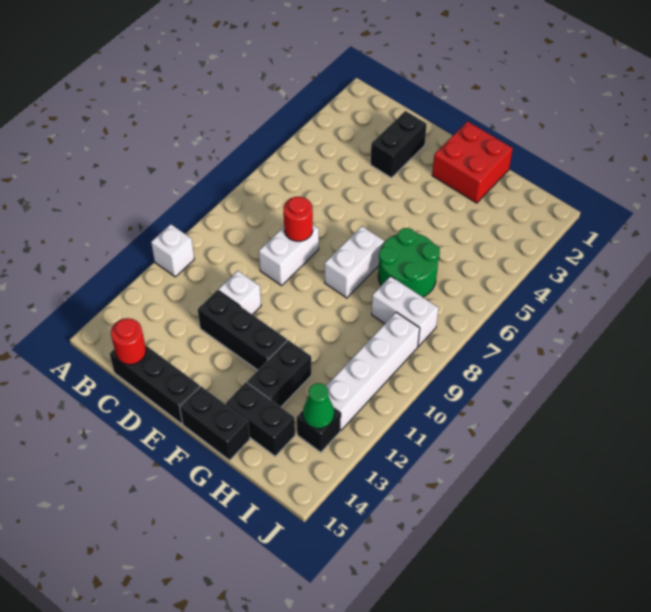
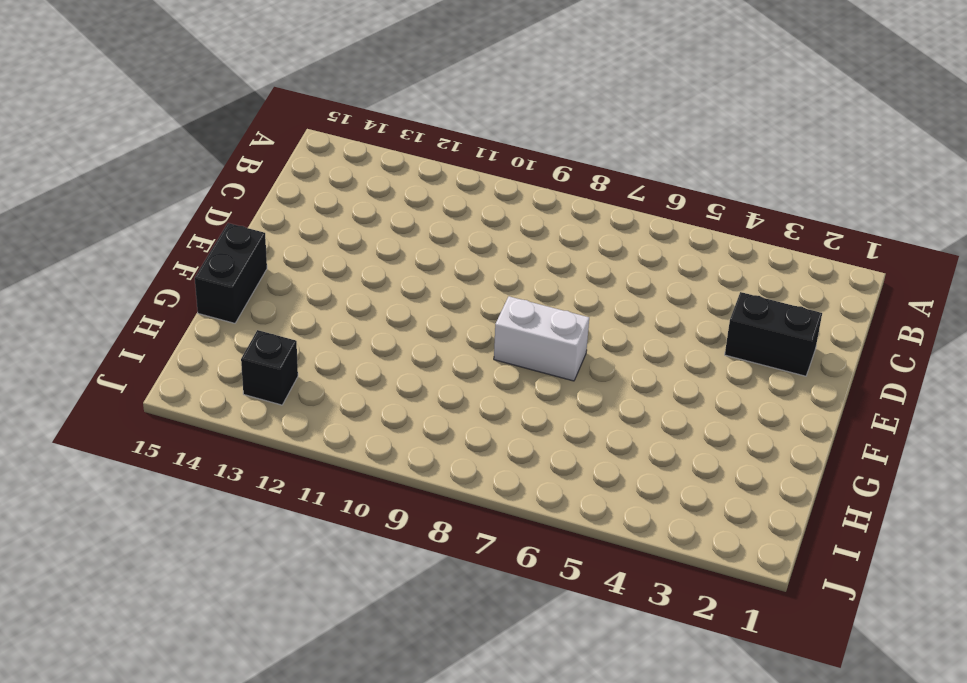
none -> white brick A11 level 1
none -> black brick C15:E15 level 1
none -> white brick D8:D9 level 1

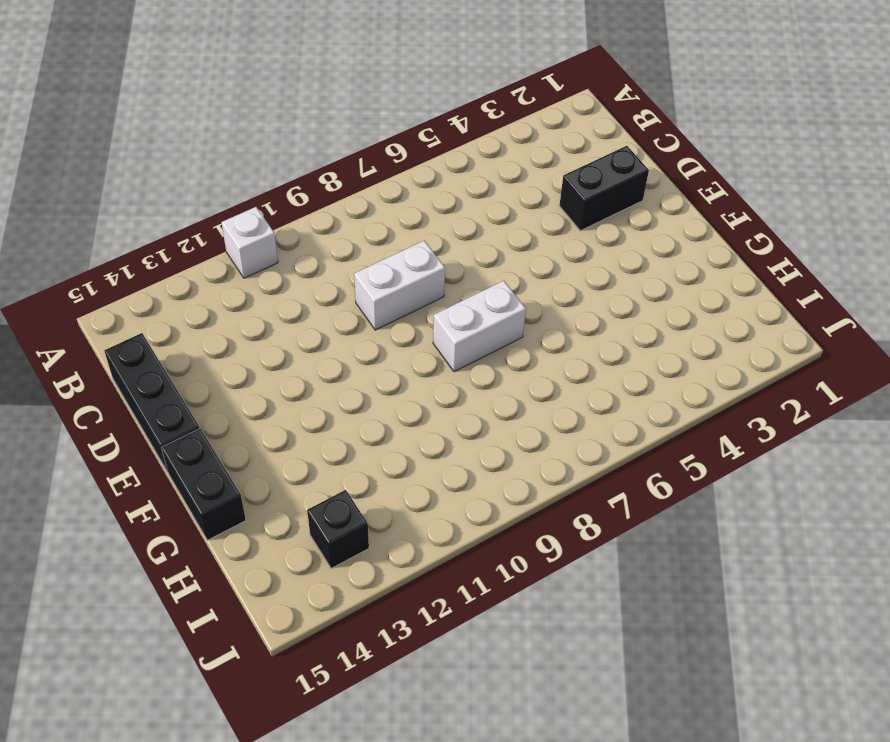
none -> white brick D11 level 1
none -> black brick D12:F12 level 1
none -> red brick F1:G2 level 1

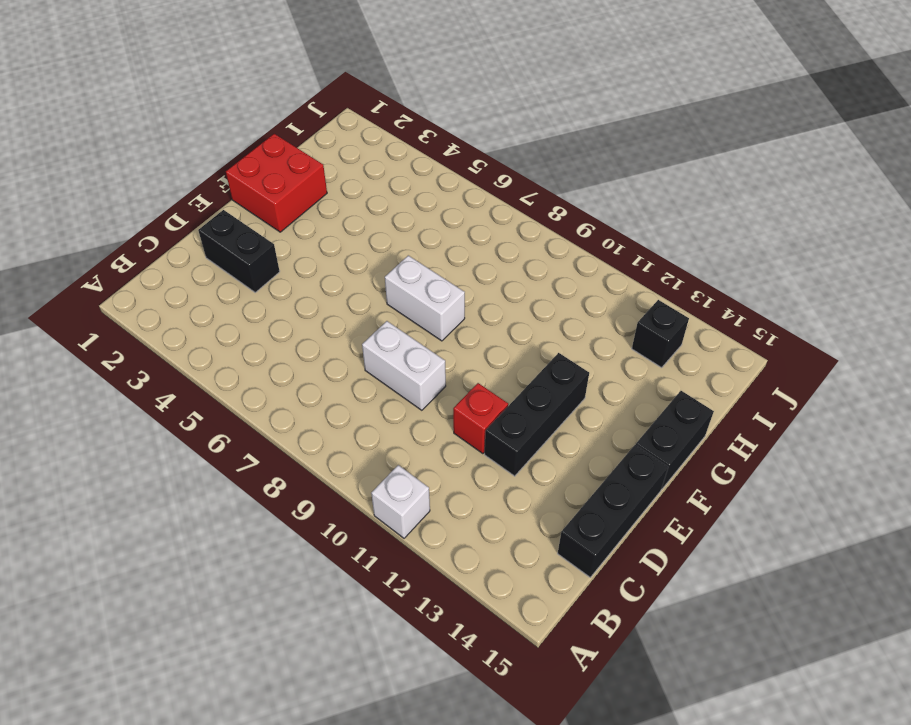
red brick D11 level 1 -> white brick D11 level 1
none -> green round brick G6:H7 level 1
none -> black brick G12:G13 level 1
none -> black brick G14:H14 level 1

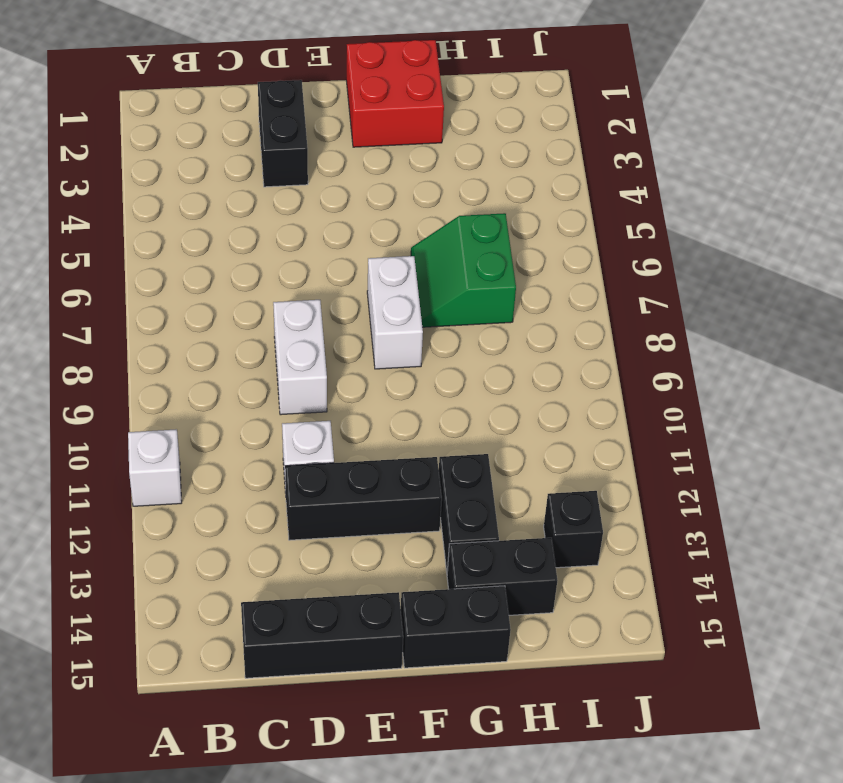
green slope G6:H7 level 1 top H -> green round brick G6:H7 level 1
none -> white brick H8:I8 level 1
none -> white brick I9:I12 level 1
none -> red round brick C15 level 2

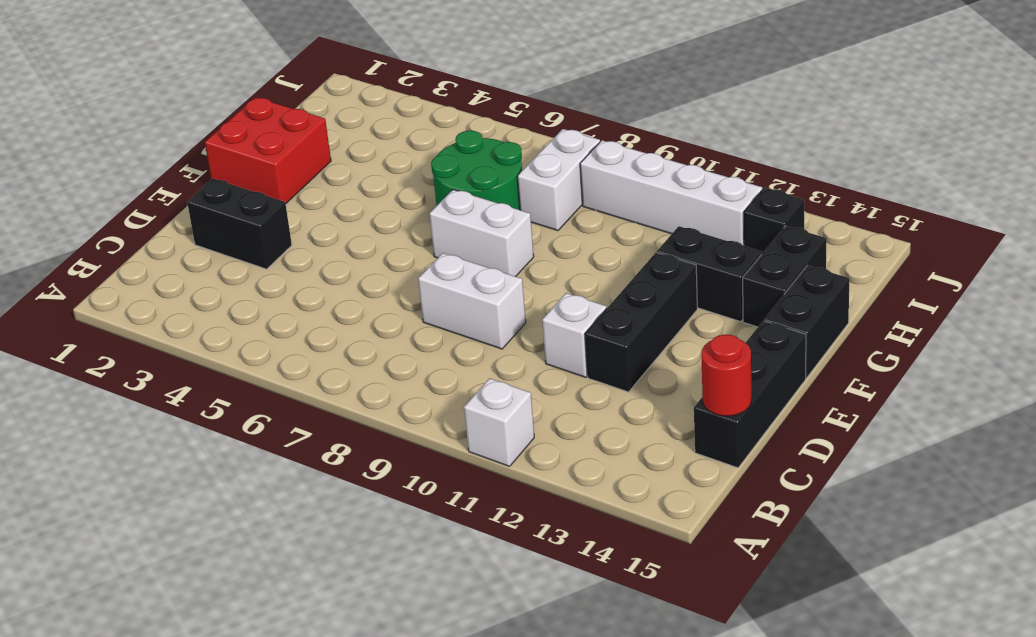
none -> red round brick D8 level 2
none -> green cone I13 level 2

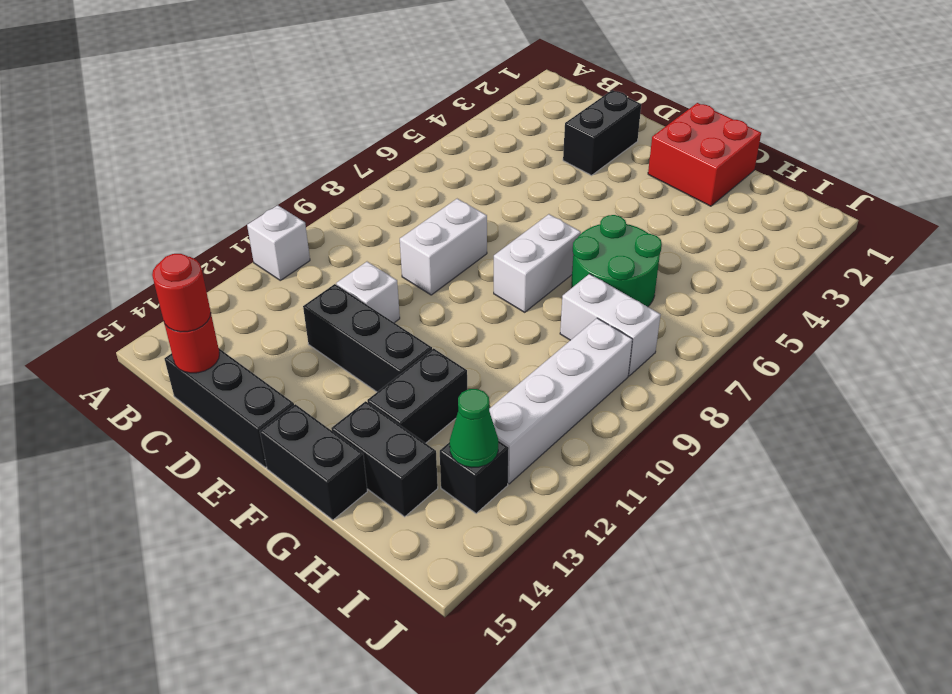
red round brick C15 level 3 -> red round brick D8 level 2

